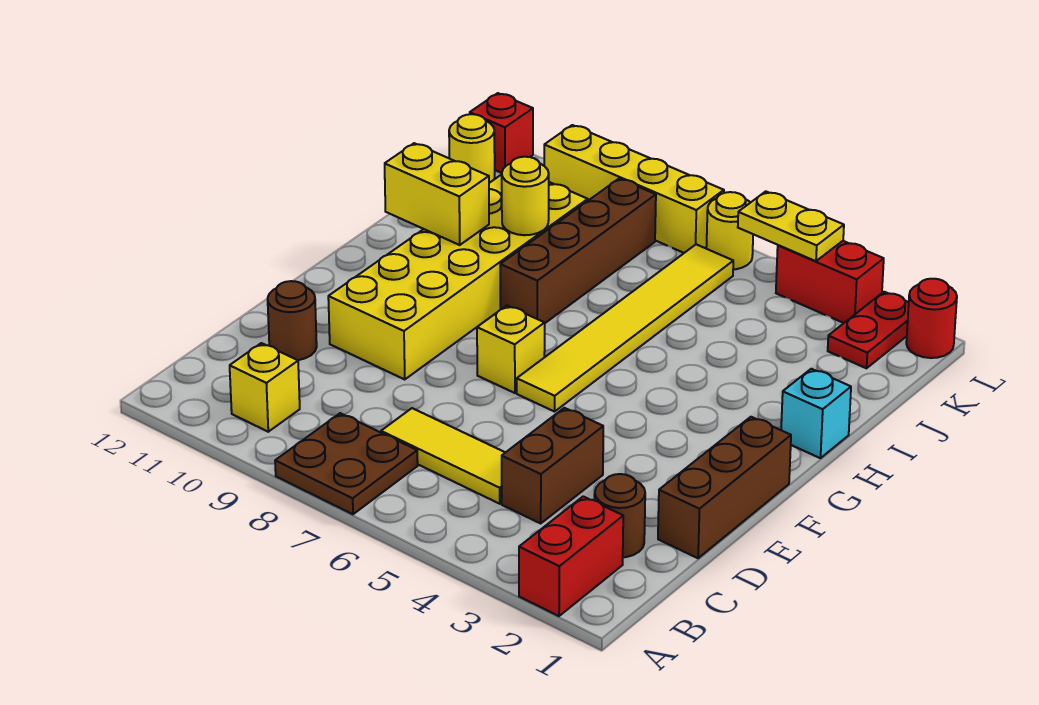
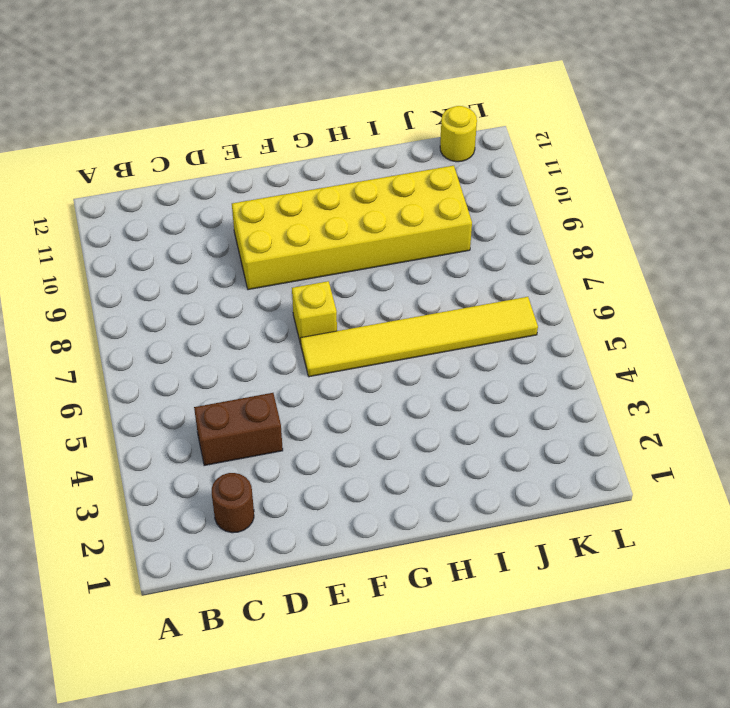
none -> red brick A2:B2 level 1
none -> brown plate A7:B8 level 1
none -> yellow brick B10 level 1

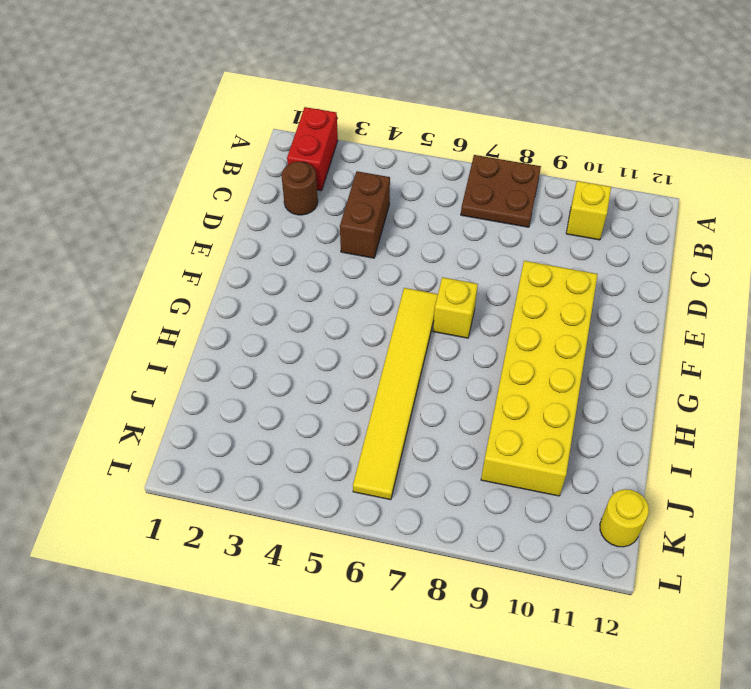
none -> yellow tile C5:C7 level 1
none -> brown brick D1:F1 level 1
none -> brown round brick D11 level 1

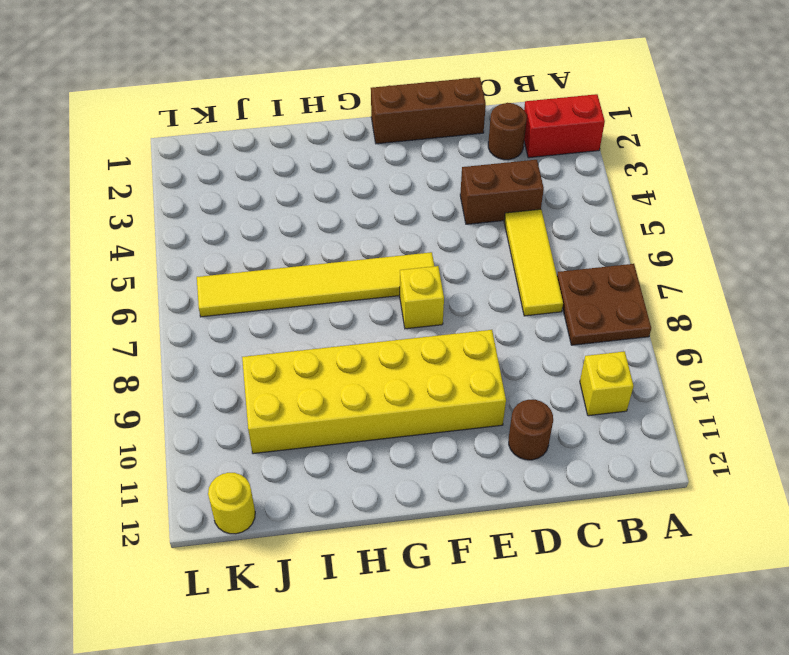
none -> cyan brick H1 level 1
none -> brown brick H8:K8 level 1
none -> red plate K2:L2 level 1

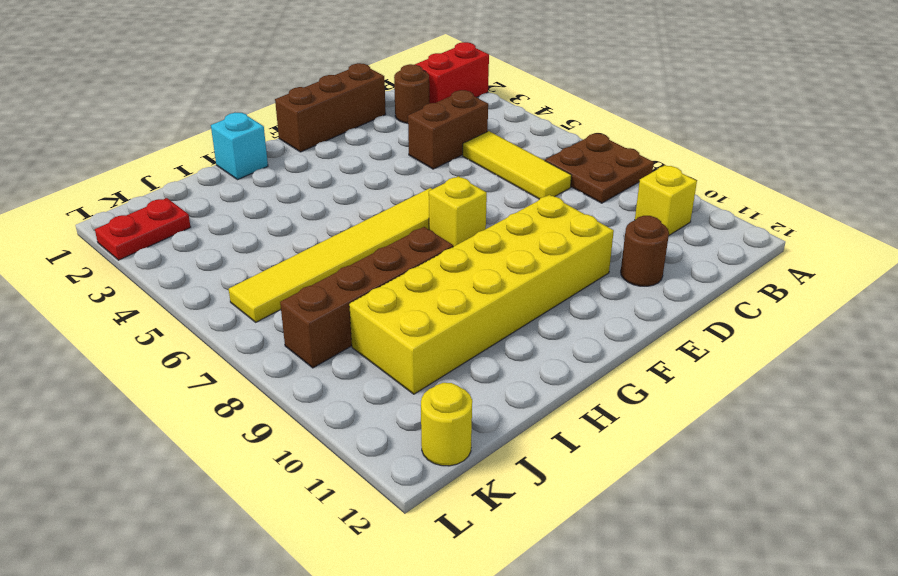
none -> red round brick L1 level 1
none -> red brick L3:L4 level 1
none -> yellow round brick L6 level 1

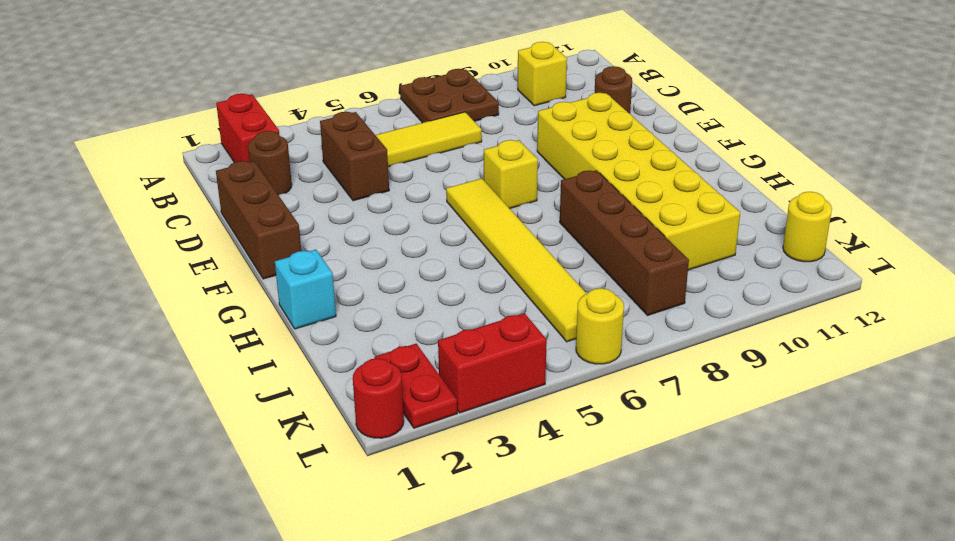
none -> yellow brick L7:L10 level 1
none -> red brick L12 level 1
none -> yellow brick H10:H11 level 2

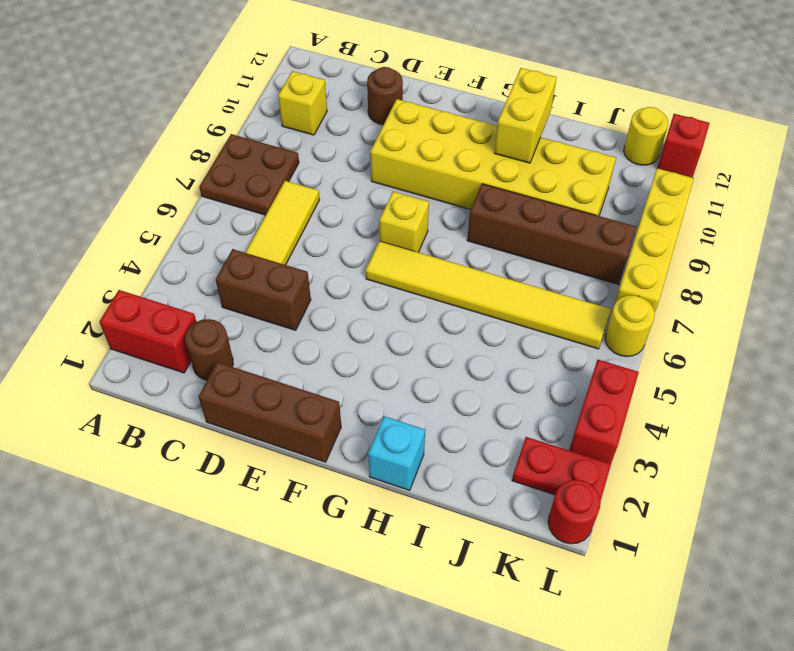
none -> yellow round brick I9 level 2
none -> yellow plate L4:L5 level 2

